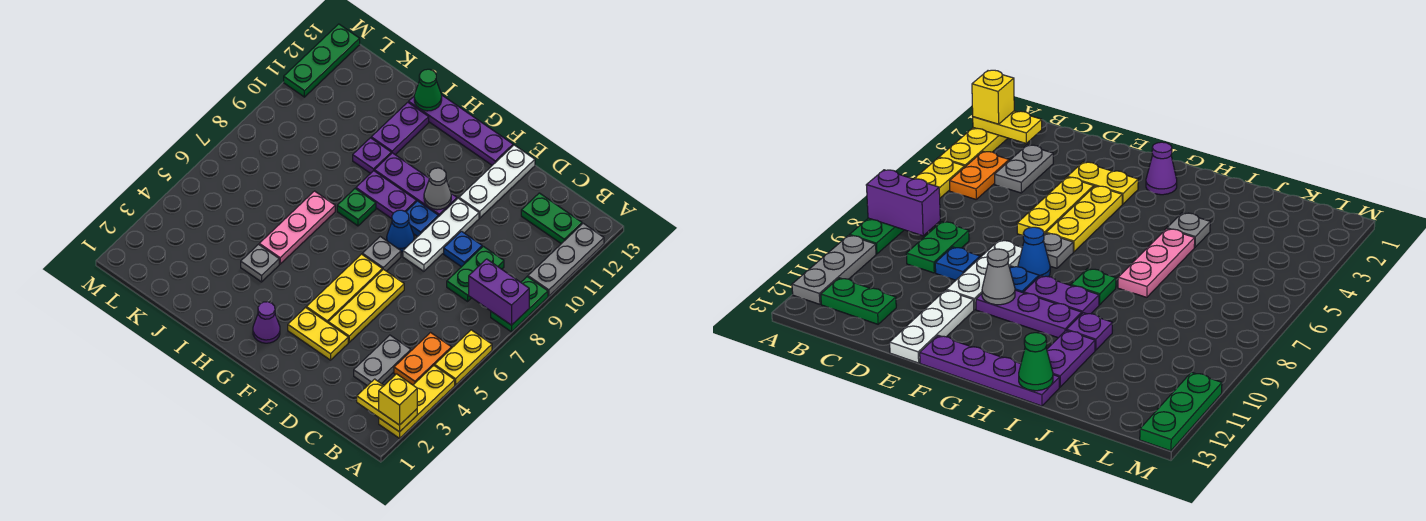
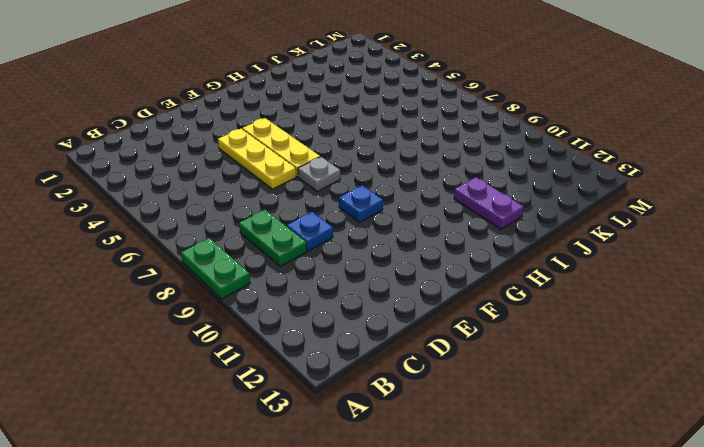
none -> yellow plate A2:A4 level 1
none -> yellow plate A5:A6 level 1
none -> grey plate A10:A12 level 1
none -> orange plate B4:B5 level 1

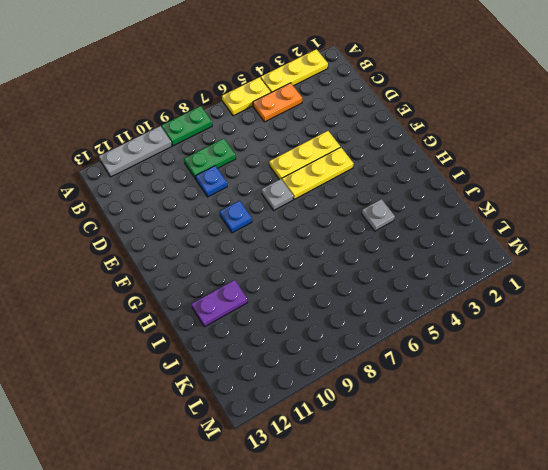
none -> green plate B12:C12 level 1
none -> grey plate C3:C4 level 1
none -> yellow plate E3:F3 level 1
none -> white plate E8:E10 level 1

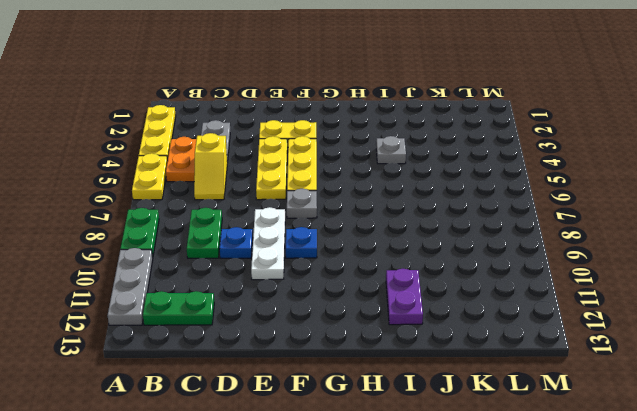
yellow slope C5:C6 level 1 top 5 -> none
none -> white plate E11:E13 level 1
none -> blue cone F8 level 1
none -> purple plate F10:H10 level 1
none -> purple plate F13:I13 level 1

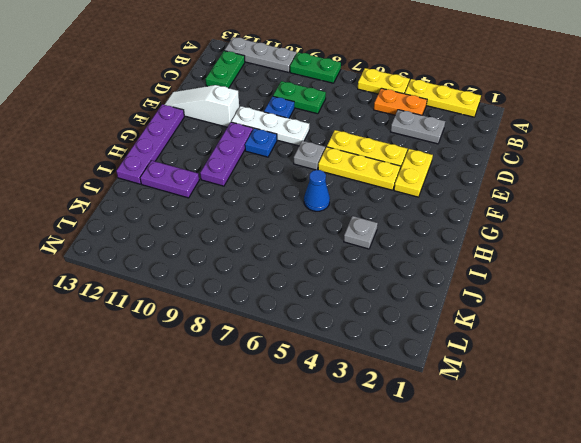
white slope E11:E13 level 1 top 11 -> white plate E11:E13 level 1
blue cone H6 level 1 -> blue cone F8 level 1
none -> purple cone G2 level 1
none -> purple plate G9:H9 level 1
none -> green plate H8 level 1
none -> pink plate I5:I7 level 1

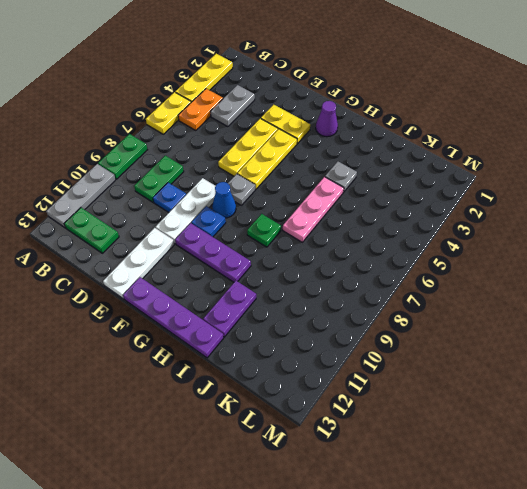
none -> purple plate G9:H9 level 1
none -> purple plate I10 level 1
none -> green plate M11:M13 level 1
none -> yellow plate A2:B2 level 2

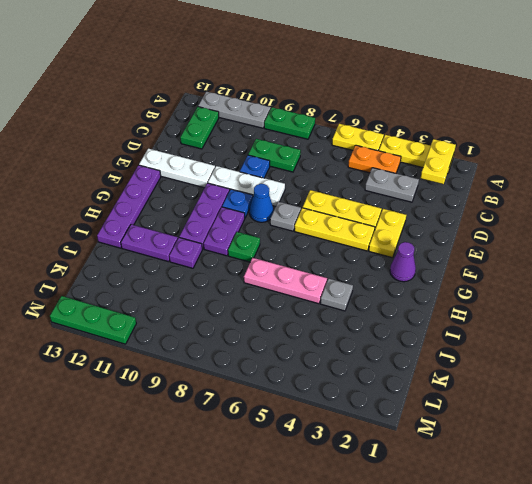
none -> purple brick A8:B8 level 2
none -> grey cone F10 level 2
none -> green cone I13 level 2
none -> yellow brick A2 level 3

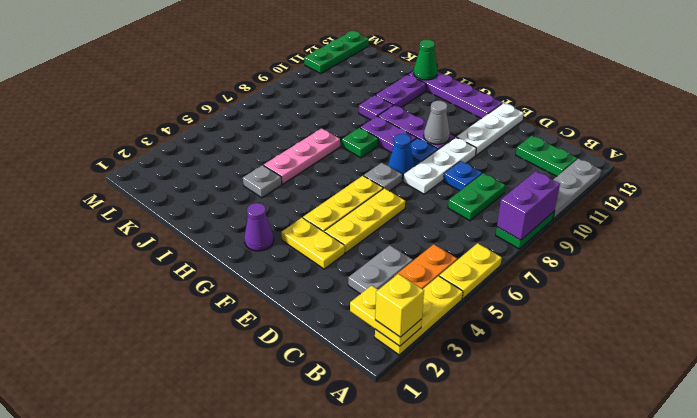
purple brick A8:A9 level 2 -> purple brick A8:B8 level 2

